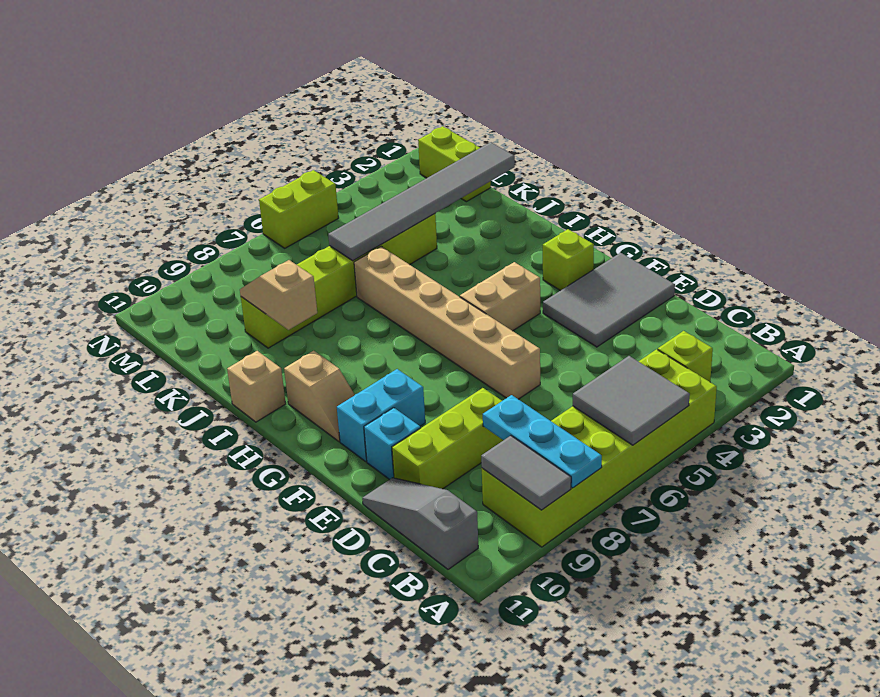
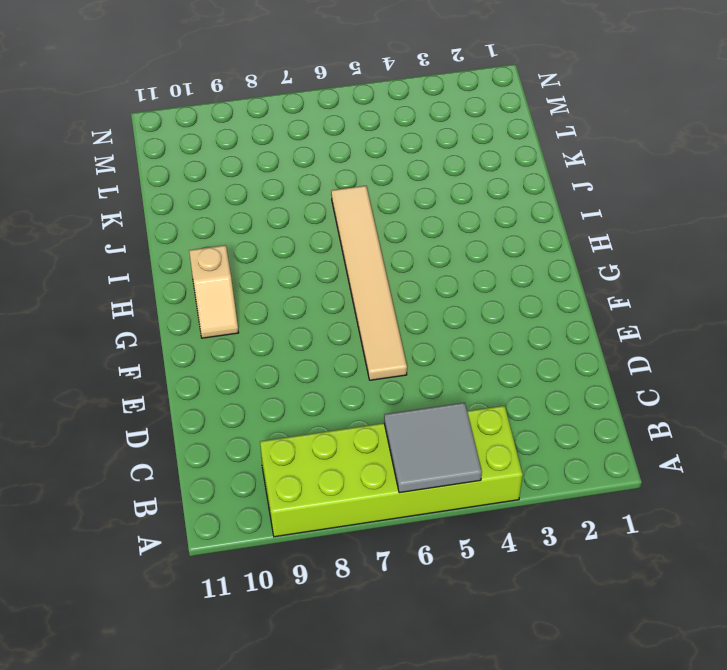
tan tile E6:J6 level 1 -> tan brick E6:J6 level 1
none -> lime brick B3 level 1
none -> grey slope B11:D11 level 1 top B
none -> lime brick D8:D10 level 1

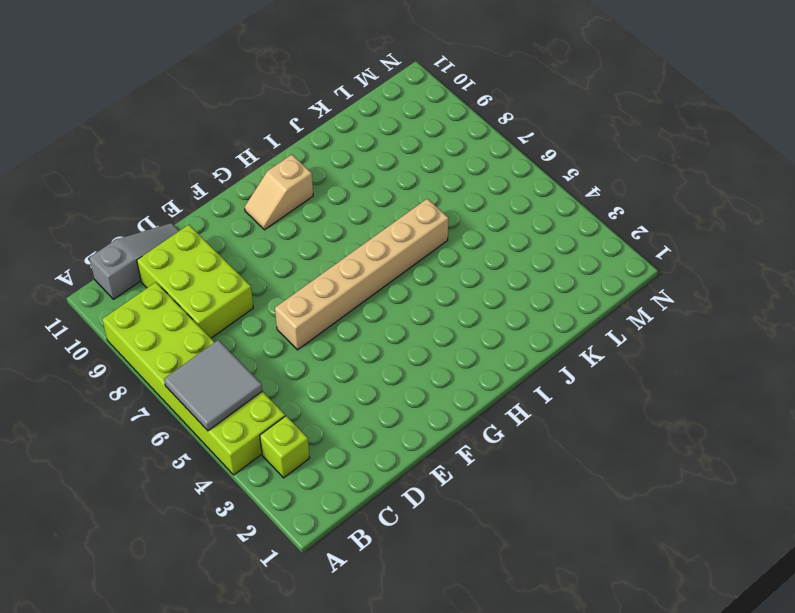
lime brick C8:D10 level 1 -> lime brick D8:D10 level 1
none -> grey tile E1:F3 level 1
none -> cyan brick E10 level 1
none -> cyan brick F9:F10 level 1

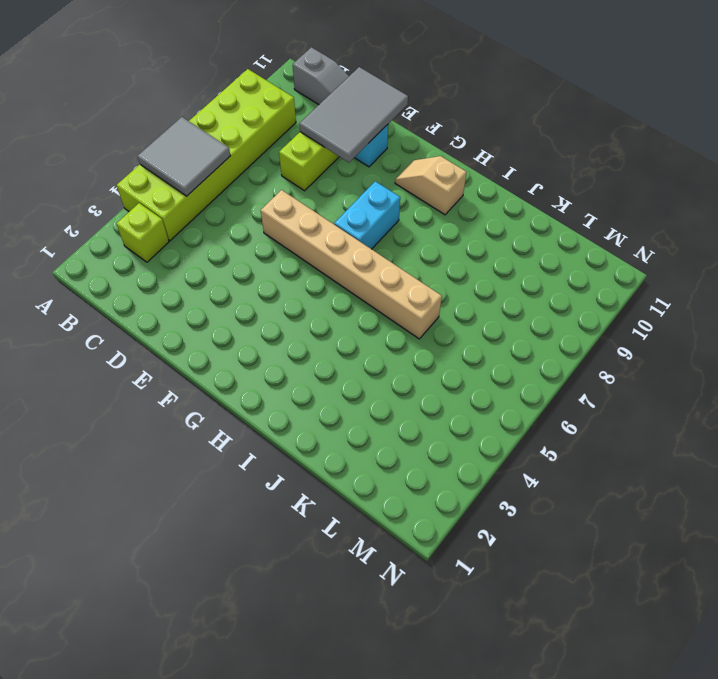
grey tile D9:E11 level 2 -> grey tile E1:F3 level 1
cyan brick G7:G8 level 1 -> cyan brick F9:F10 level 1
none -> lime brick G2 level 1
none -> tan brick G4:G5 level 1
none -> tan brick I11 level 1

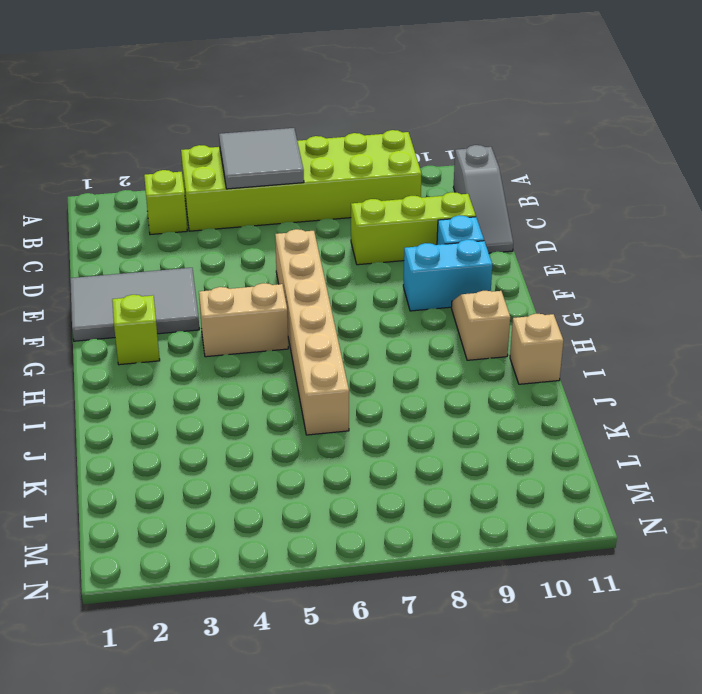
none -> lime brick K4:K9 level 1
none -> lime brick L1:M1 level 1
none -> lime brick N5:N6 level 1

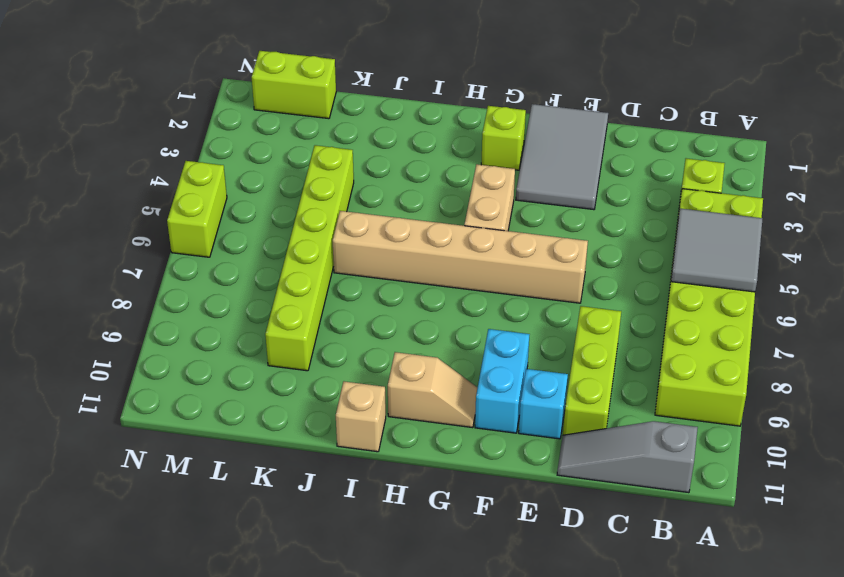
none -> cyan plate A8:C8 level 2
none -> grey tile A9:B9 level 2
none -> tan slope J9:K9 level 2 top J

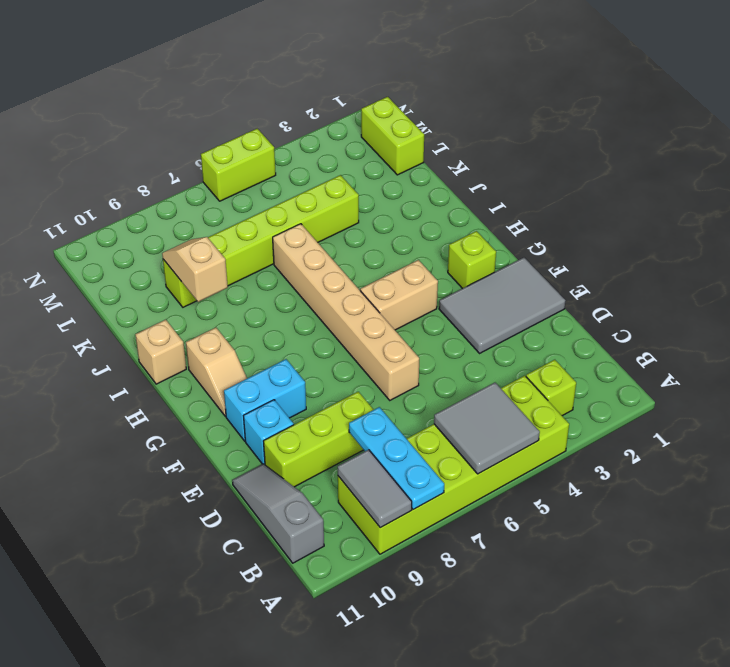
none -> grey tile K1:K6 level 2

